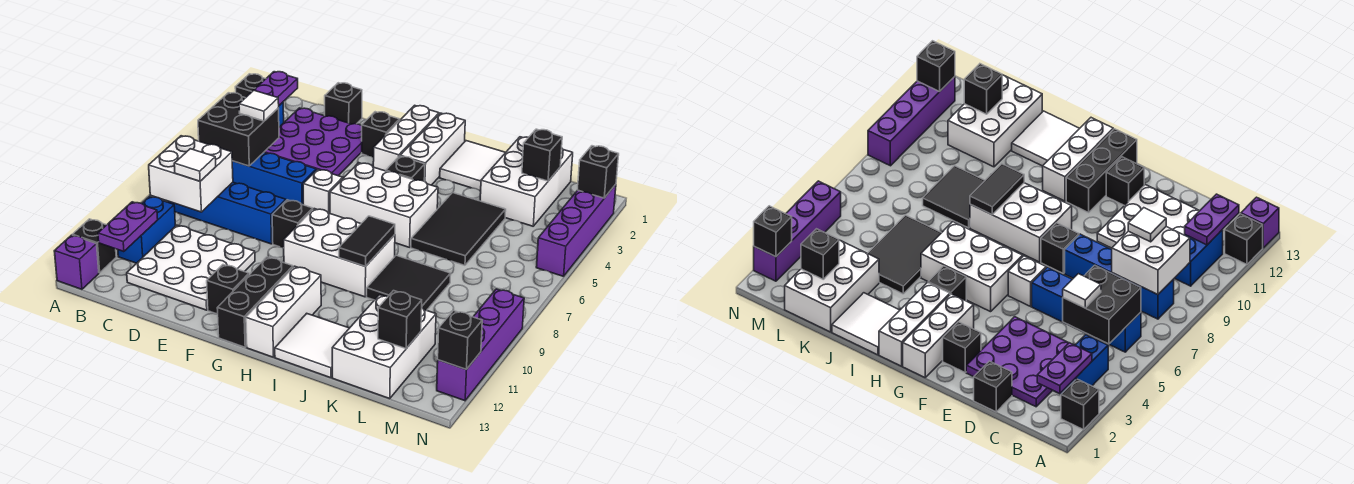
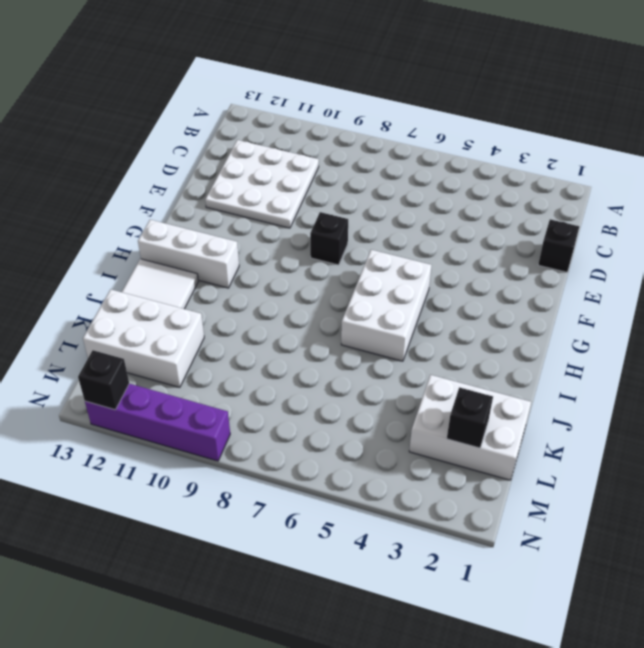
none -> black brick A2 level 1
none -> black brick A12 level 1
none -> purple brick A13 level 1
none -> blue brick B3:B4 level 1

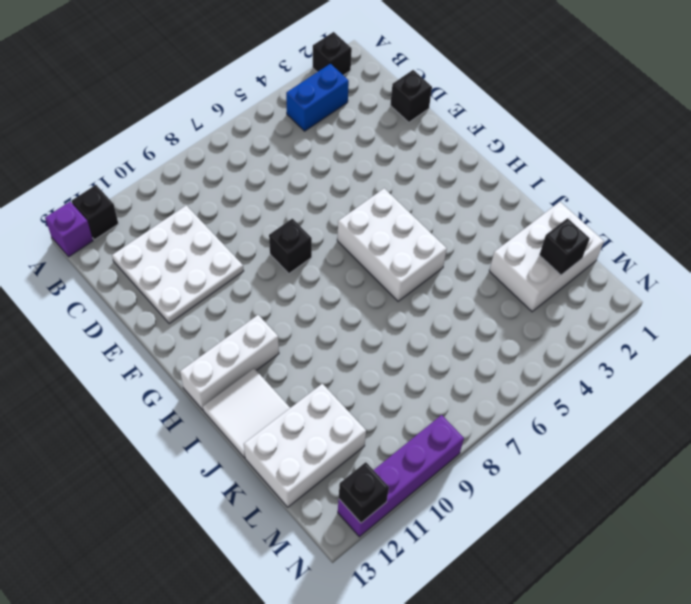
none -> blue brick B6:E6 level 1
none -> blue brick B8:E8 level 1
none -> blue brick B10:B11 level 1
none -> purple plate C2:E4 level 1

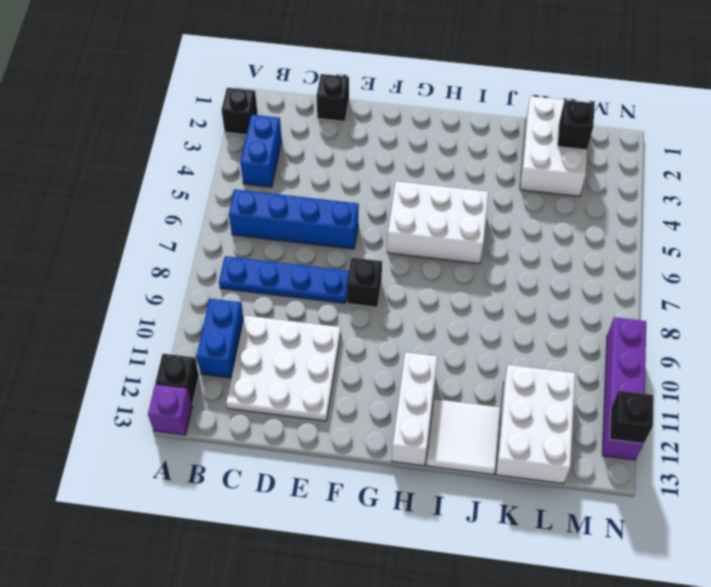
blue plate B8:E8 level 1 -> blue brick B8:E8 level 1
none -> purple plate C2:E4 level 1
none -> black brick F2 level 1
none -> white brick F6 level 1
none -> black brick F12 level 1

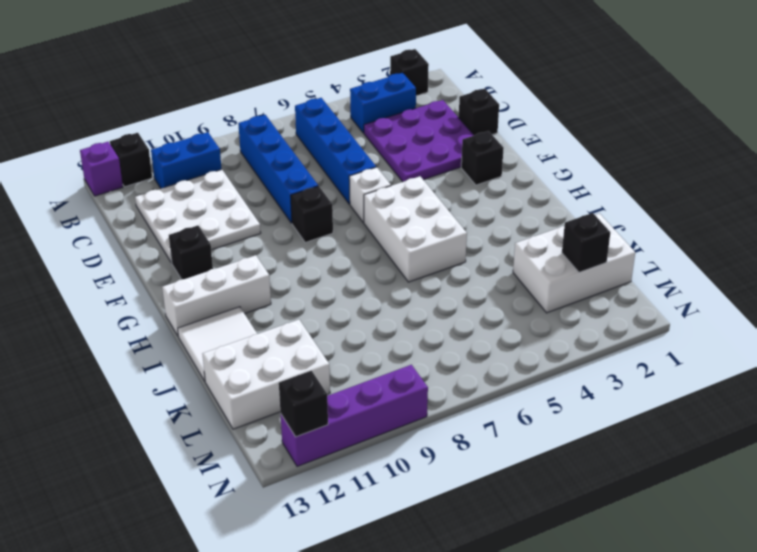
none -> white brick G1:G3 level 1
none -> white brick G8:I9 level 1
none -> black brick G11:G13 level 1
none -> white brick H1:H3 level 1

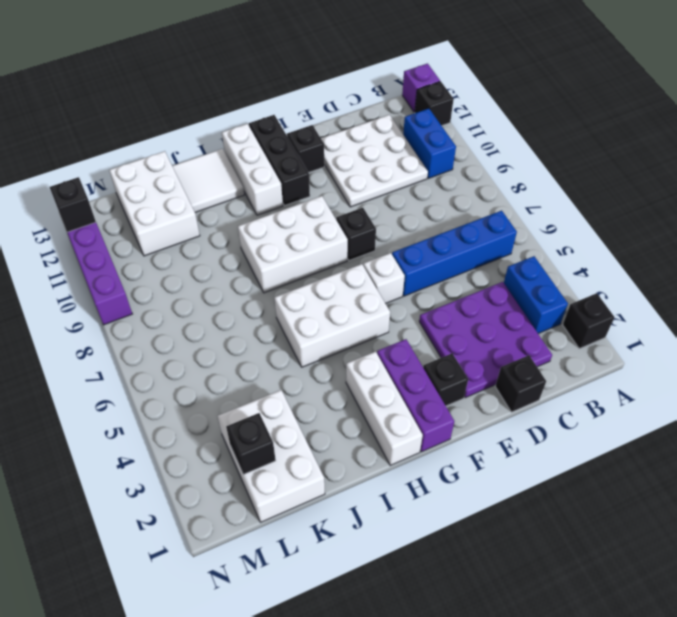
purple brick G1:G3 level 1 -> white brick G1:G3 level 1
none -> blue brick B8:E8 level 1
none -> black brick H4 level 1
none -> white tile I1:J2 level 1
none -> black tile J4:K6 level 1

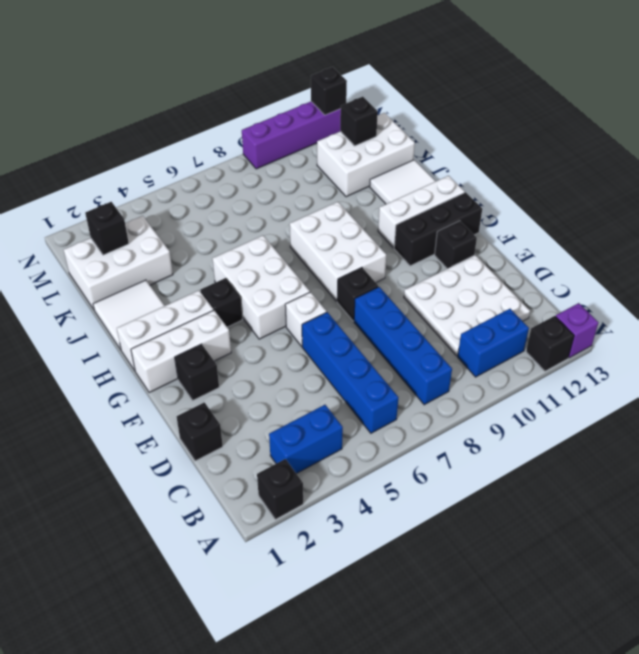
none -> purple plate C2:E4 level 1
none -> black tile J4:K6 level 1
none -> black tile J8:K9 level 1
none -> purple brick N2:N5 level 1

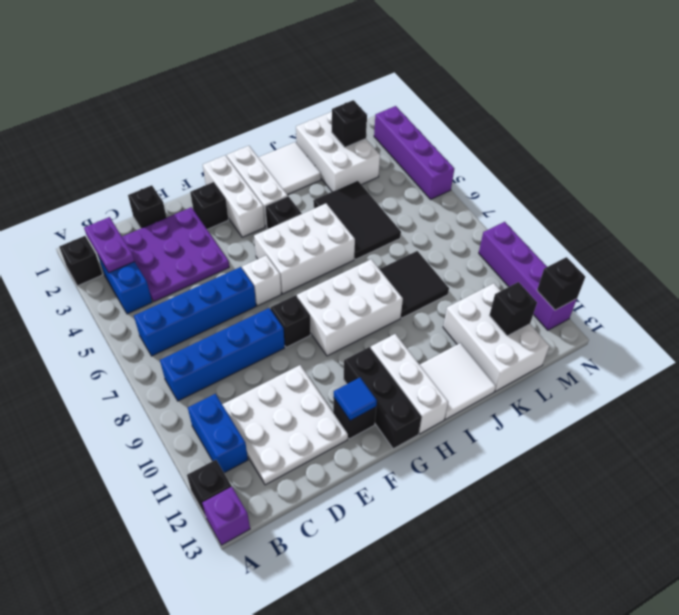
blue tile F12 level 2 -> none
none -> black brick B5:C6 level 2
none -> white brick B8:C9 level 2
none -> purple plate B11:B12 level 2
none -> black tile I8:I9 level 2

